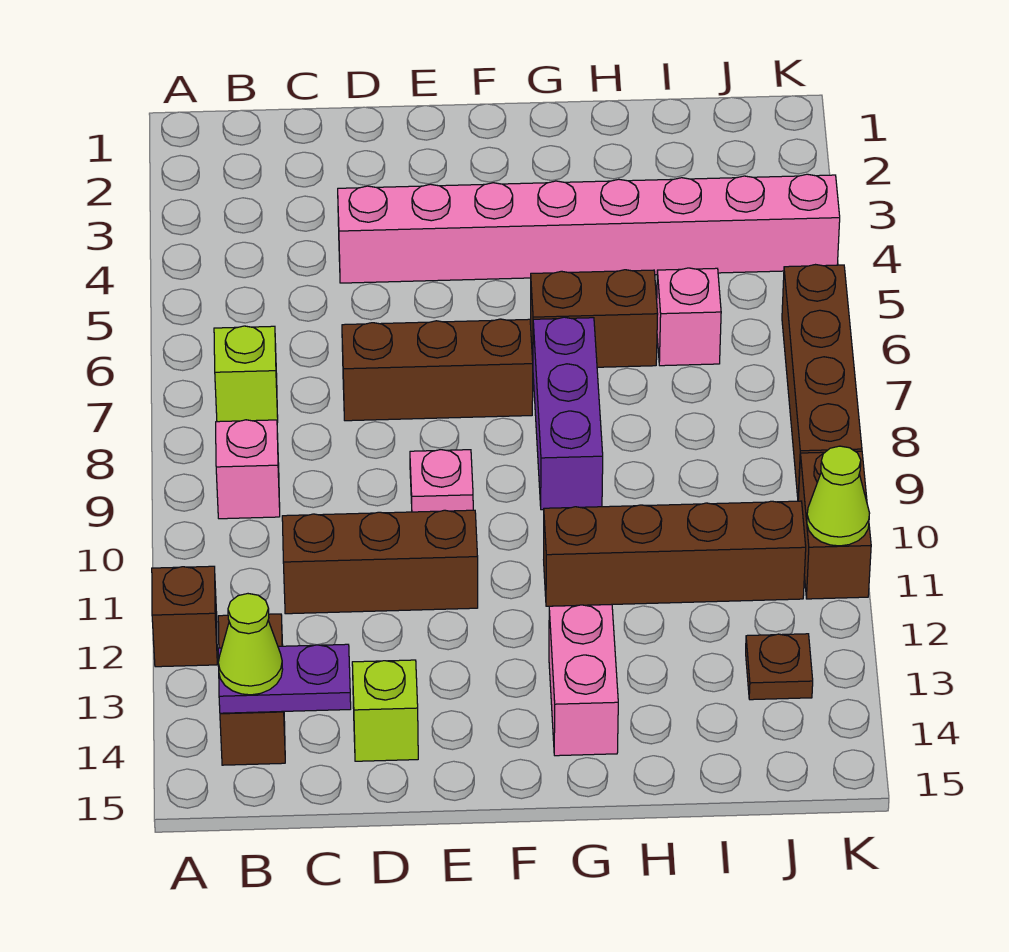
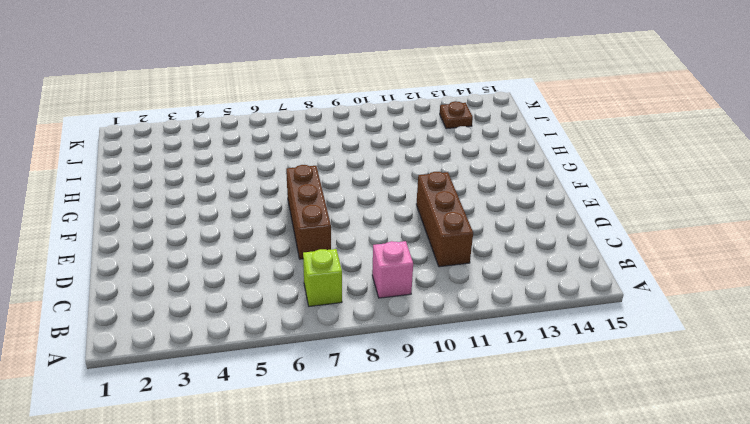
none -> brown brick A12 level 1
none -> brown brick B13:B14 level 1
none -> pink brick D4:K4 level 1

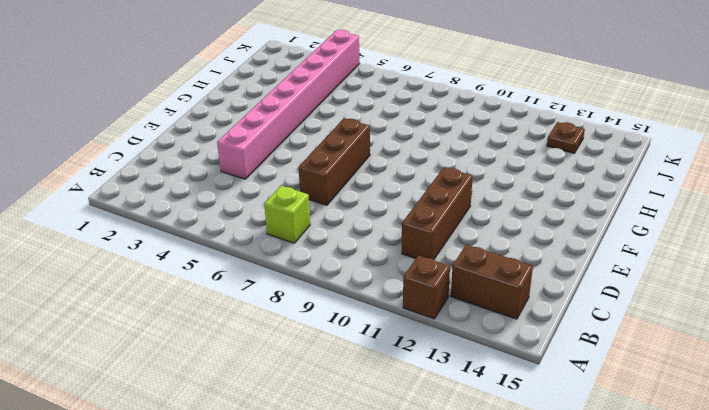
none -> pink brick B9 level 1
none -> lime brick D14 level 1
none -> pink plate E9 level 1

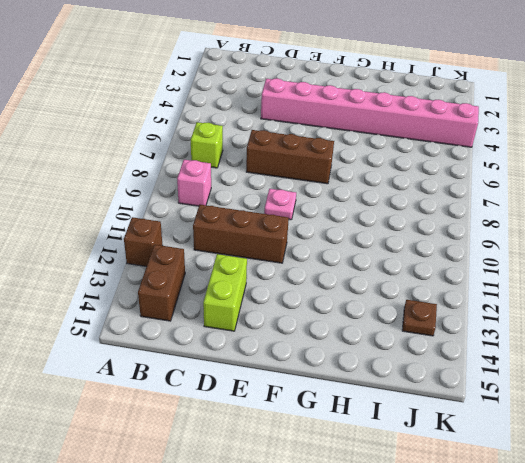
lime brick D13:D14 level 1 -> lime brick D14 level 1
none -> brown brick G6:H6 level 1
none -> purple brick G7:G9 level 1
none -> brown brick G11:J11 level 1

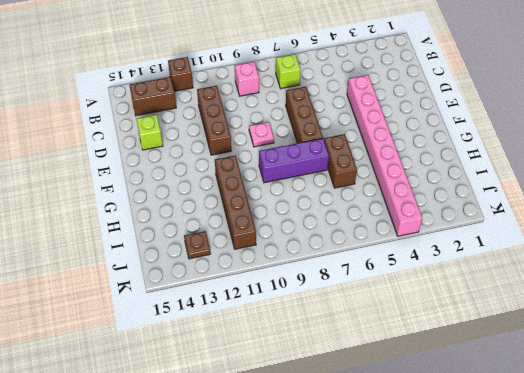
none -> pink brick G13:G14 level 1
none -> pink brick I6 level 1
none -> brown brick K6:K9 level 1

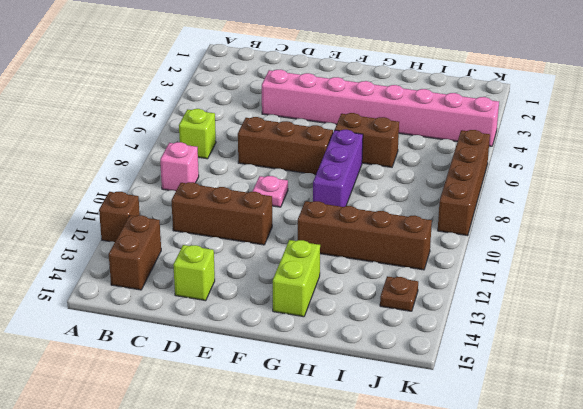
lime brick G13:G14 level 1 -> pink brick G13:G14 level 1
none -> pink brick I6 level 1
none -> brown brick K10:K11 level 1
none -> purple plate B14:C14 level 2

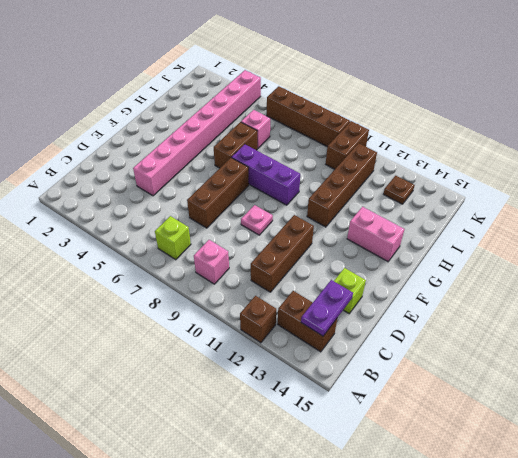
brown brick J10:K10 level 1 -> brown brick K10:K11 level 1
none -> lime cone K11 level 2
none -> lime cone B14 level 3

